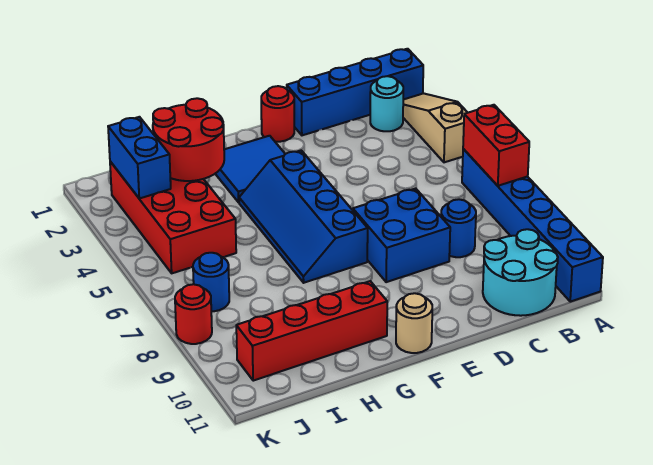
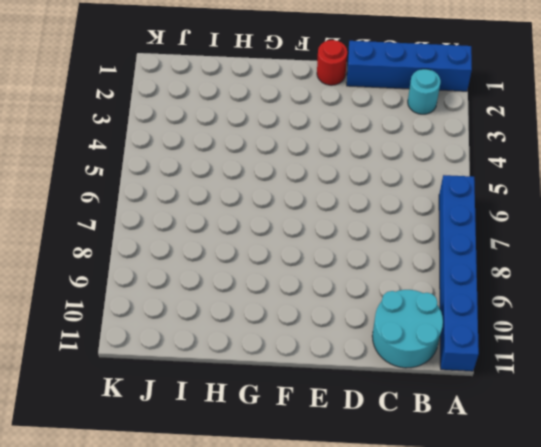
none -> tan slope A2:A4 level 1 top 4
none -> blue round brick C8 level 1
none -> blue brick D7:E8 level 1

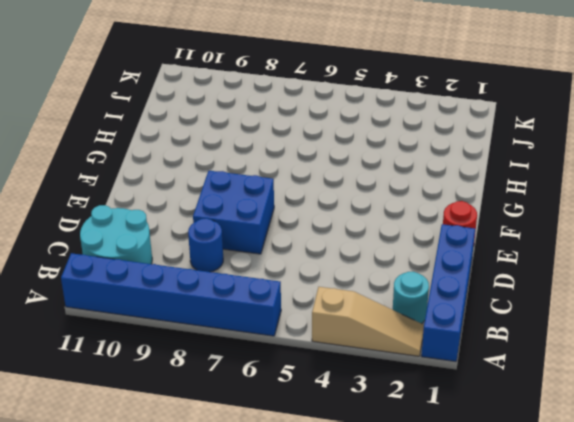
none -> blue tile F2:G3 level 1
none -> blue slope F4:G7 level 1 top F
none -> tan round brick F11 level 1

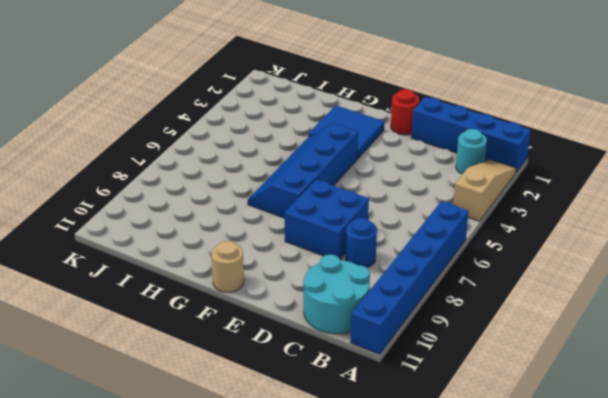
none -> red brick G10:J10 level 1
none -> red brick I2:J5 level 1
none -> blue round brick J7 level 1

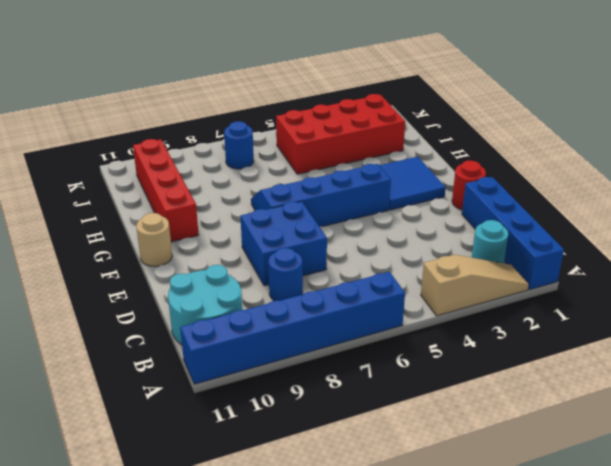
none -> red round brick K8 level 1
none -> red brick A6:A7 level 2
none -> red round brick H2:I3 level 2

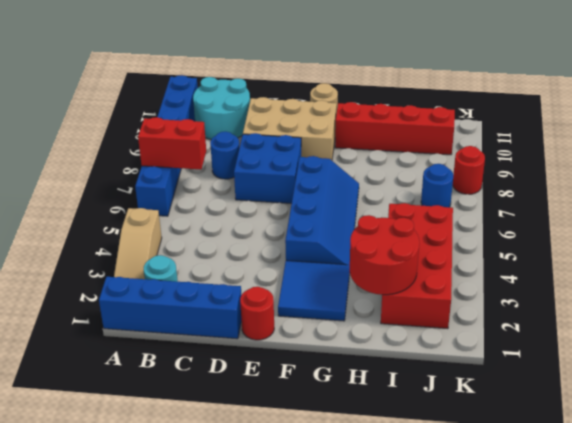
red brick A7:B7 level 2 -> red brick A6:A7 level 2
tan brick D9:F10 level 1 -> none
none -> blue brick J2:J3 level 2

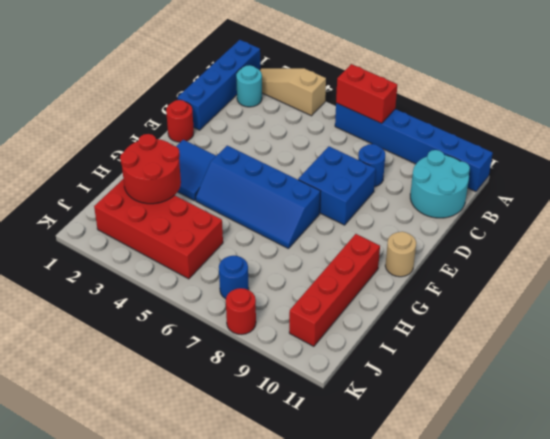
none -> blue brick J2:J3 level 2

